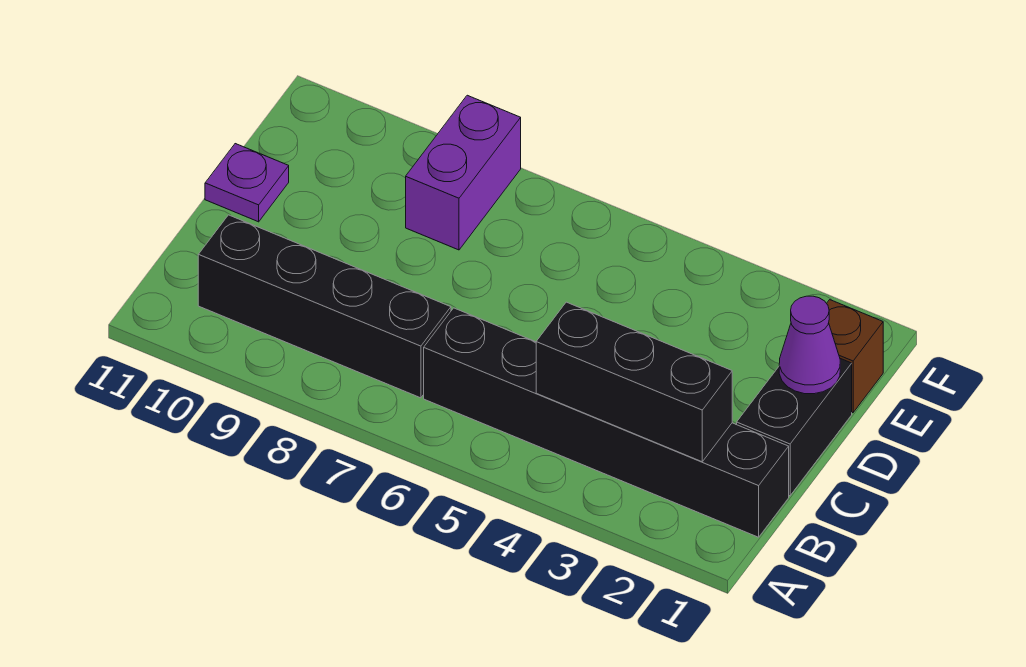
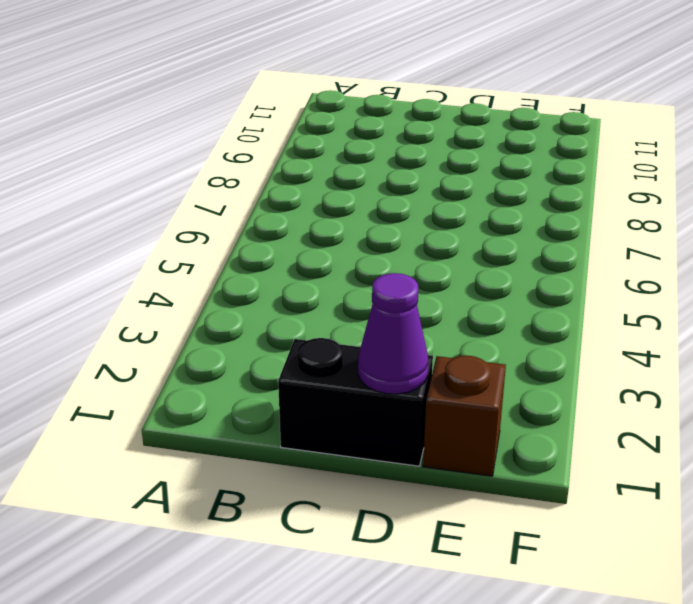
none -> black brick B1:B6 level 1
none -> black brick B7:B10 level 1

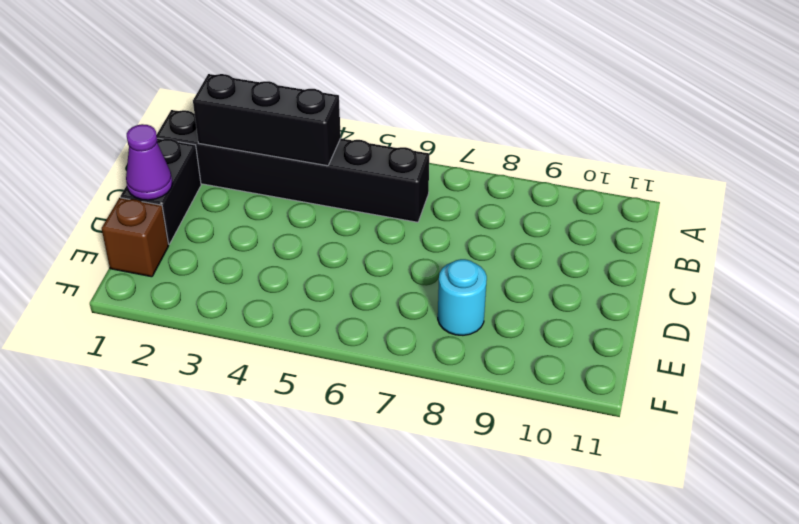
cyan round brick E8 level 1 -> purple brick E8:F8 level 1
none -> black brick B7:B10 level 1
none -> purple plate D11 level 1

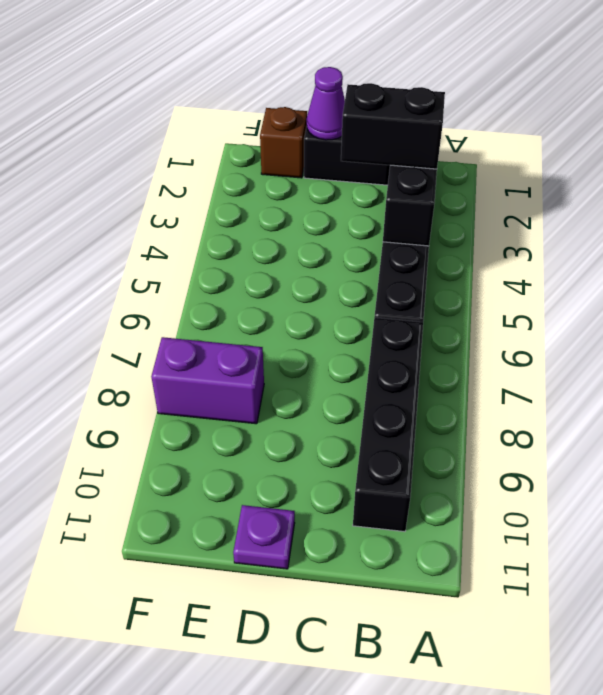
black brick B3:C3 level 3 -> none

